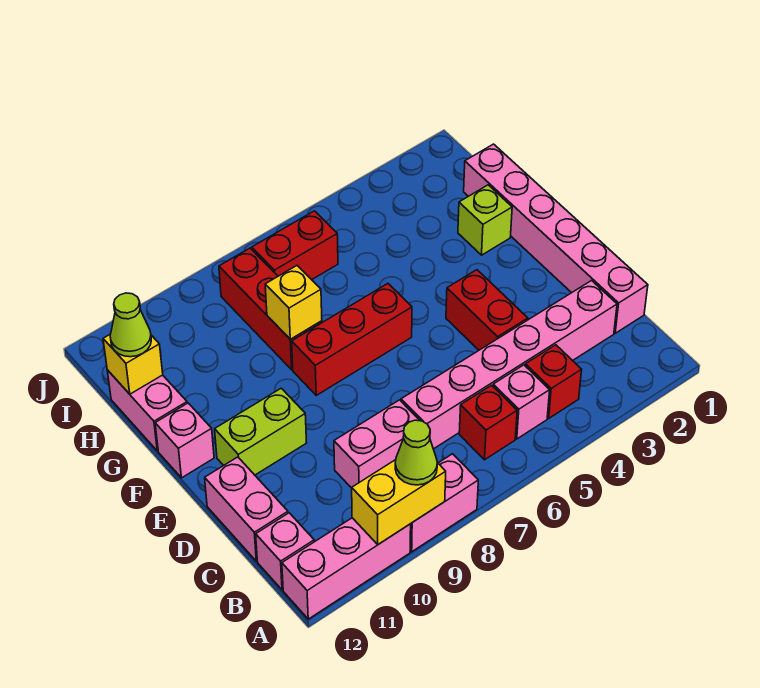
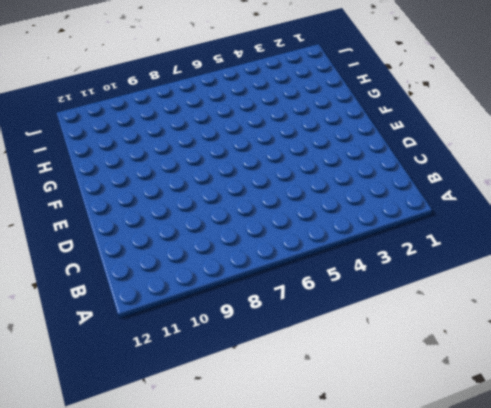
none -> pink brick A8:A9 level 1
none -> pink brick A10:A12 level 1
none -> red brick B4 level 1

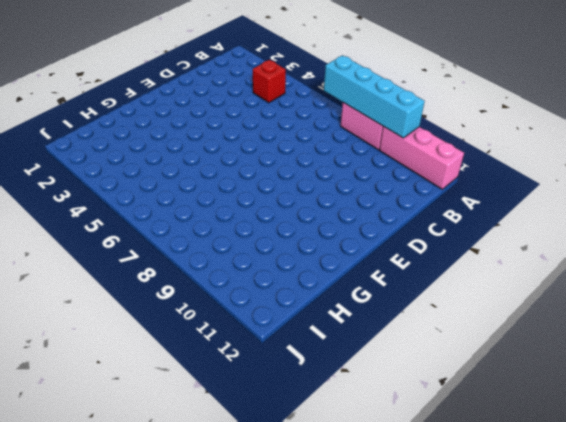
cyan brick A7:A10 level 2 -> yellow brick A9:A10 level 2
none -> pink brick B5 level 1
none -> red brick B6 level 1
none -> pink brick B12 level 1

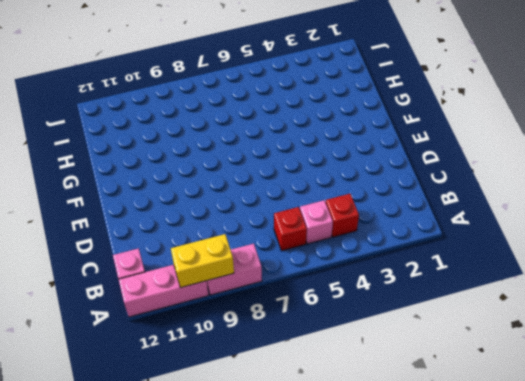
none -> pink brick C1:H1 level 1
none -> pink brick C2:C7 level 1
none -> pink brick C8:C9 level 1

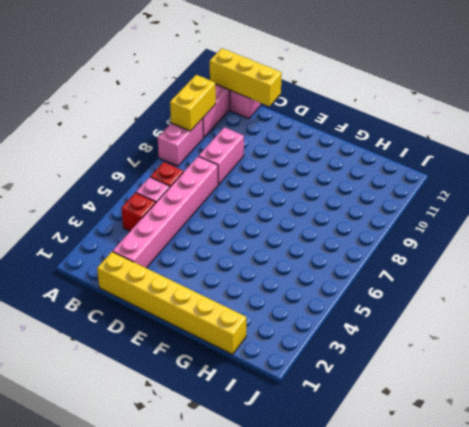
yellow brick A12:C12 level 2 -> none
yellow brick C1:H1 level 1 -> pink brick C1:H1 level 1
none -> pink brick C12:D12 level 1
none -> red brick D4:E4 level 1
none -> lime brick E10:E11 level 1

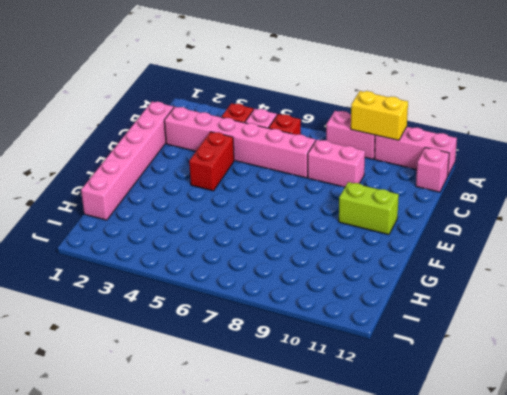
none -> pink brick C12:D12 level 1
none -> red brick F6:F8 level 1
none -> pink brick F12 level 1

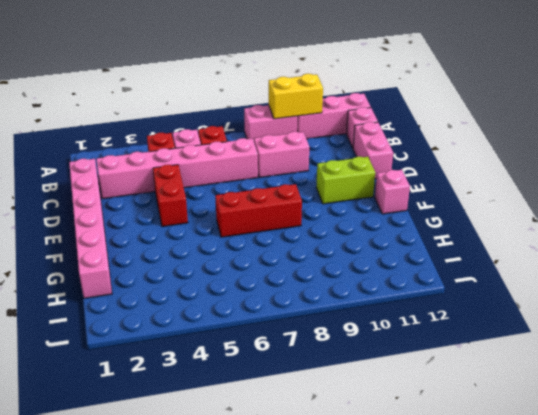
none -> lime brick G2 level 1
none -> red brick G8:I8 level 1
none -> pink brick G12:H12 level 1

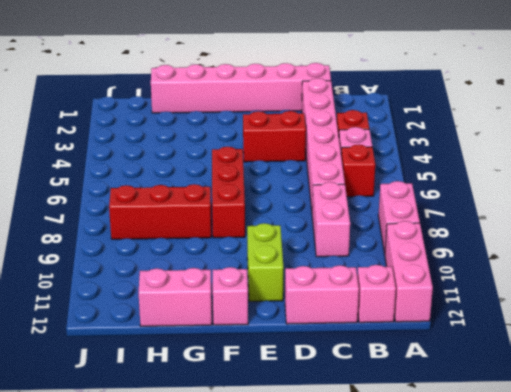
none -> lime brick G2 level 1
none -> red brick I6:I7 level 1
none -> yellow brick A9:A10 level 2

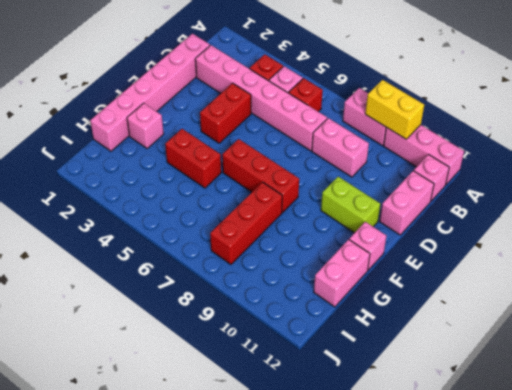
pink brick G2 level 1 -> lime brick G2 level 1
red brick G4:G5 level 1 -> red brick I6:I7 level 1
none -> yellow brick G8 level 2
none -> yellow brick H12 level 2
none -> lime cone A9 level 3

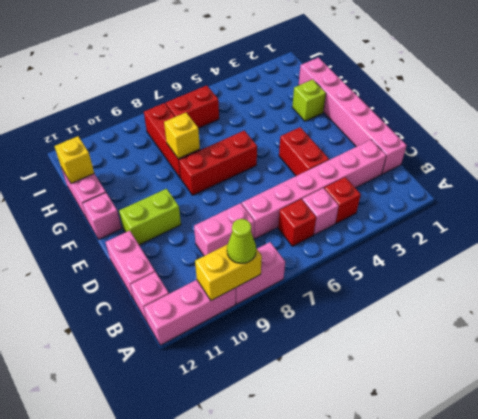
none -> lime cone H12 level 3

